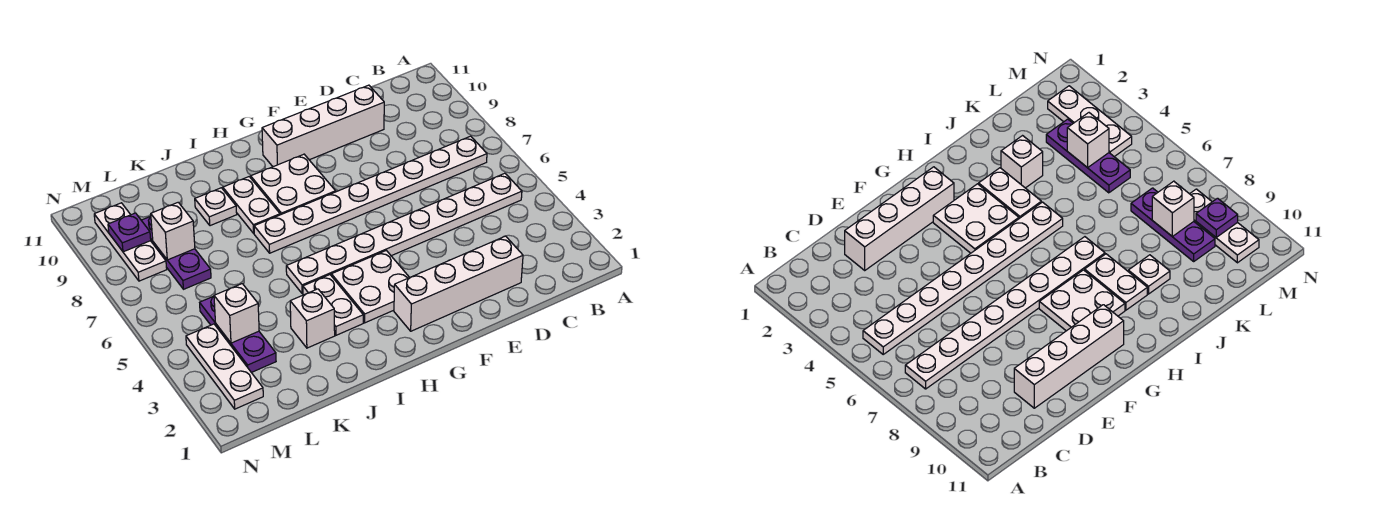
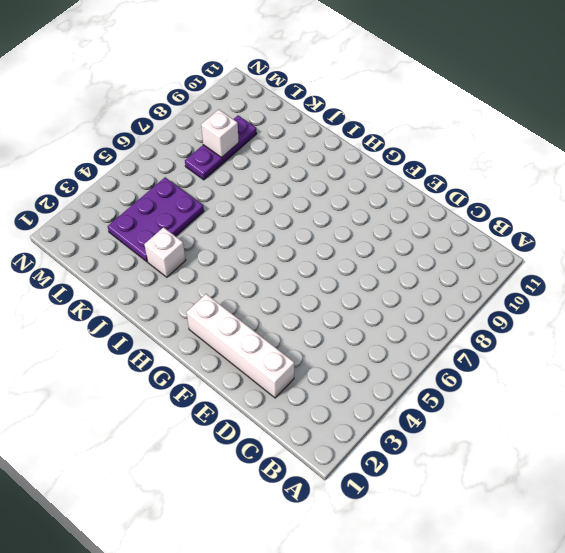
purple plate K3:L5 level 1 -> purple plate L3:L5 level 1
none -> white plate B5:I5 level 1
none -> white plate B7:I7 level 1
none -> white brick D10:G10 level 1

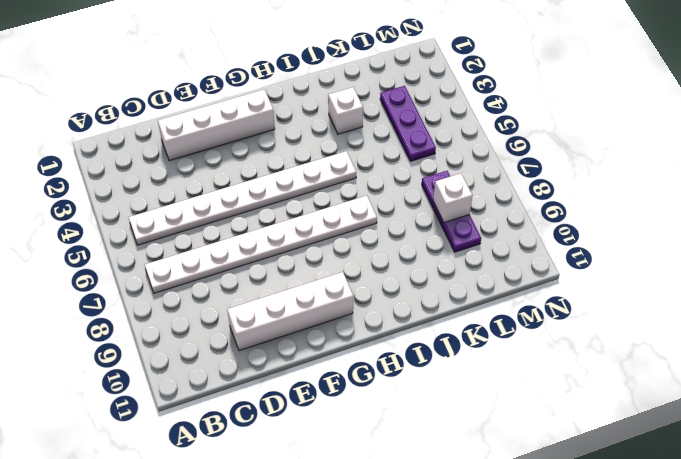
none -> white plate G3:H4 level 1
none -> white plate G8:H9 level 1
none -> white plate I3:I4 level 1

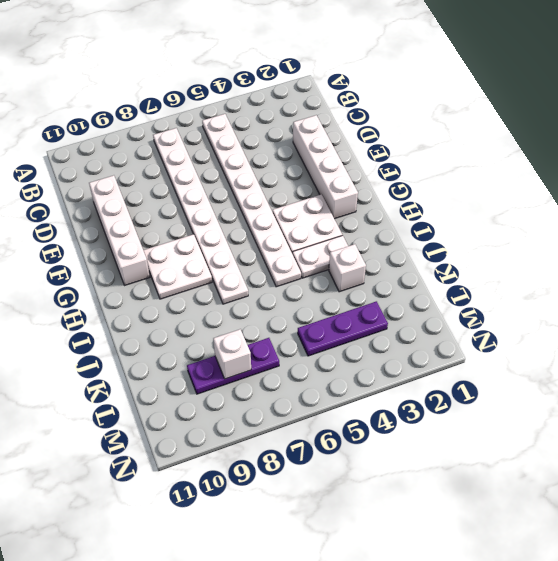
none -> white plate I8:I9 level 1
none -> white plate J9 level 1
none -> white plate M2:M4 level 1

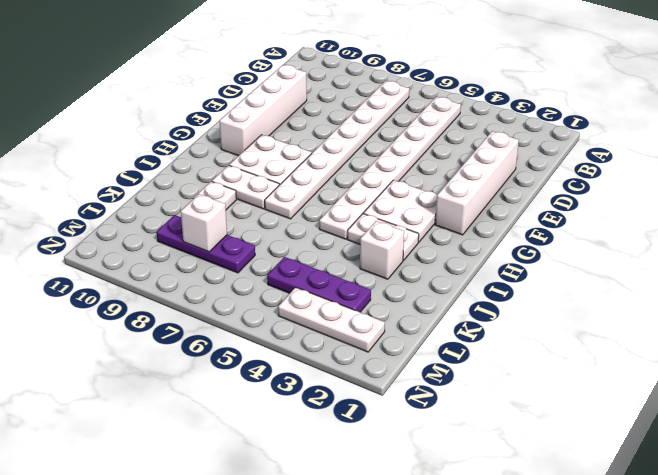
none -> white plate M8:M10 level 1
none -> white brick L4 level 2
none -> purple plate M9 level 2

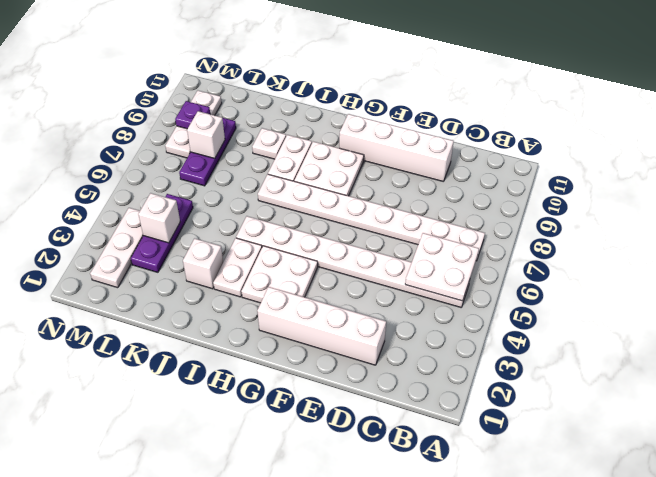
white plate B5:C6 level 2 -> none

